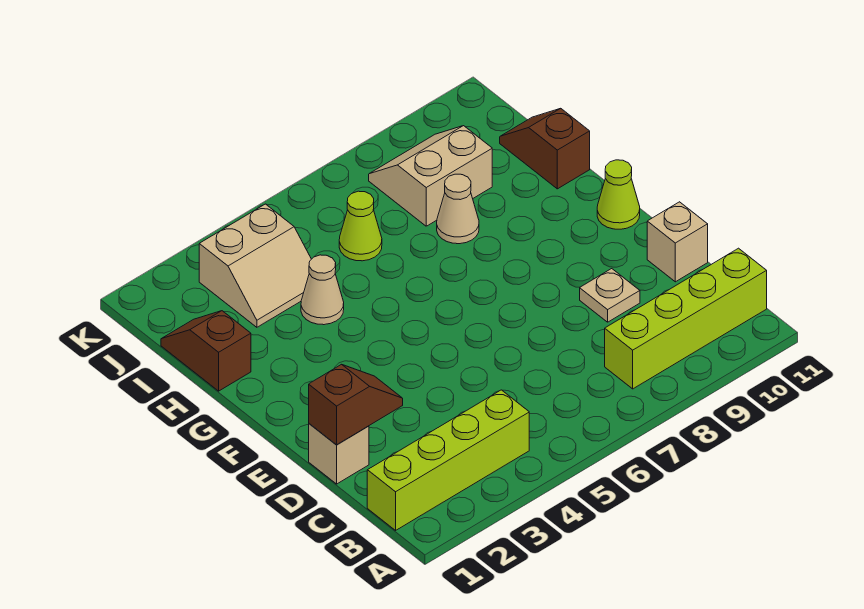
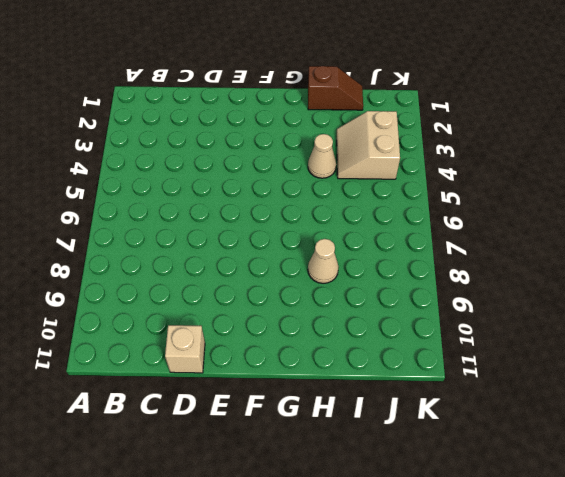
none -> lime brick B1:B4 level 1
none -> lime brick B8:B11 level 1
none -> tan brick D1 level 1

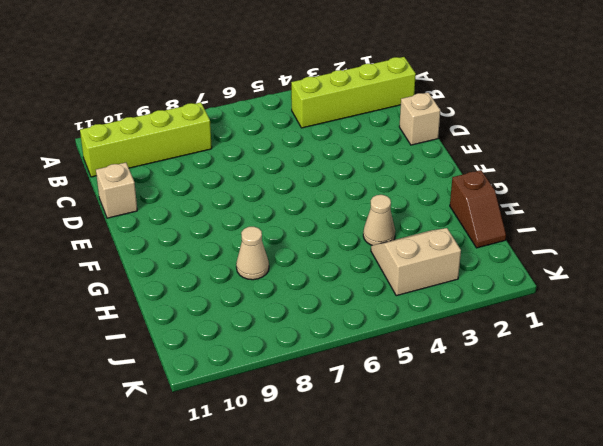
none -> tan plate D9 level 1
none -> lime cone F11 level 1
none -> brown slope H11:I11 level 1 top H

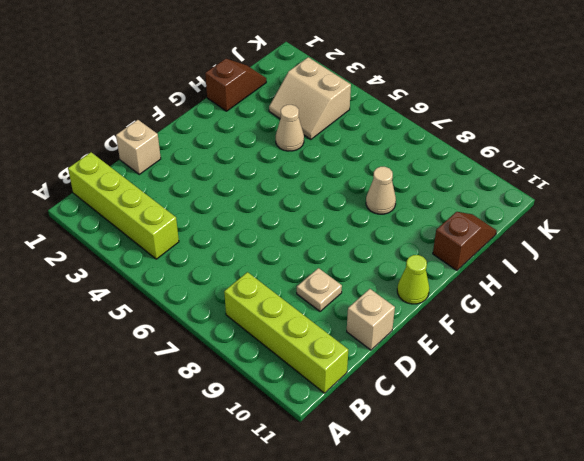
none -> lime cone I6 level 1
none -> tan slope I8:J9 level 1 top I
none -> brown slope D1:D2 level 2 top 1

